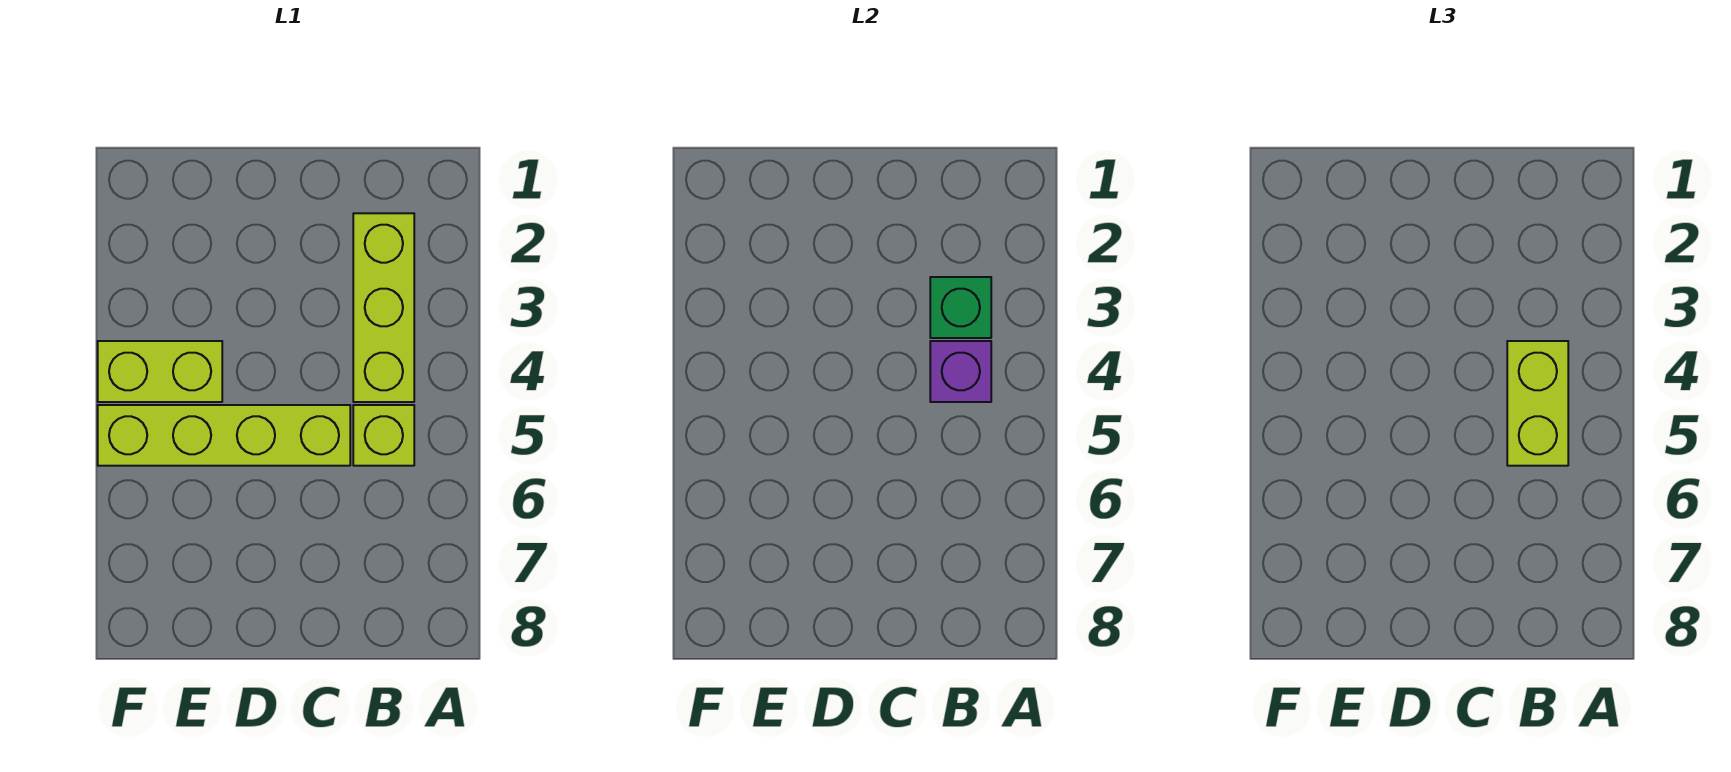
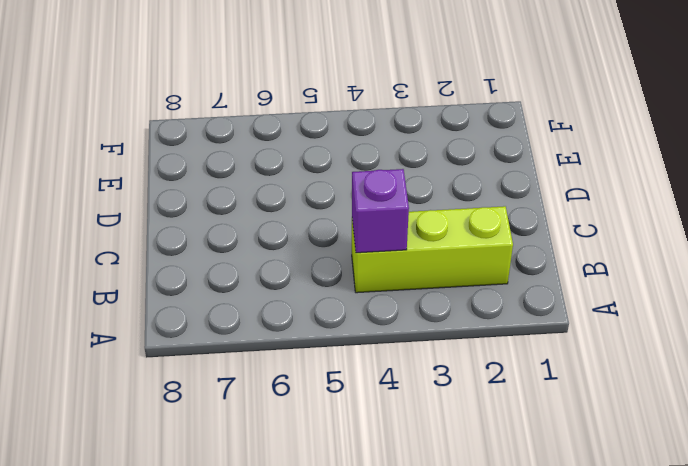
none -> lime brick B5 level 1
none -> lime brick C5:F5 level 1

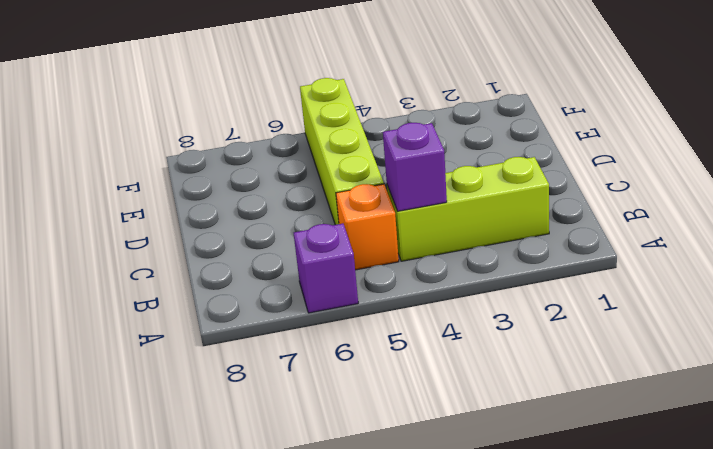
purple brick A6 level 1 -> none
orange brick B5 level 1 -> lime brick B5 level 1
none -> lime brick E4:F4 level 1
none -> green brick B3 level 2

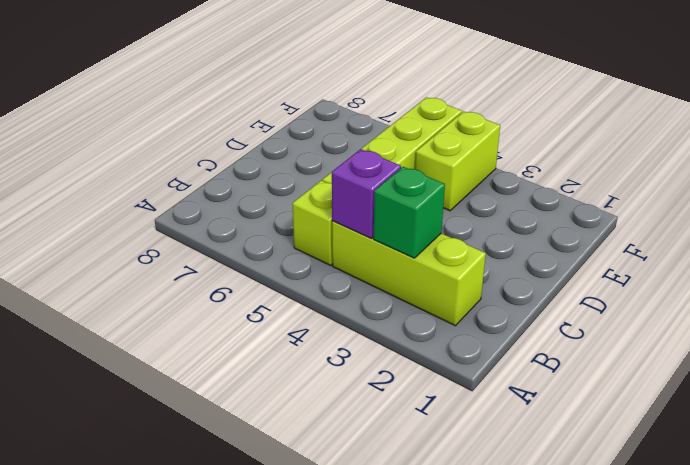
none -> lime brick B4:B5 level 3

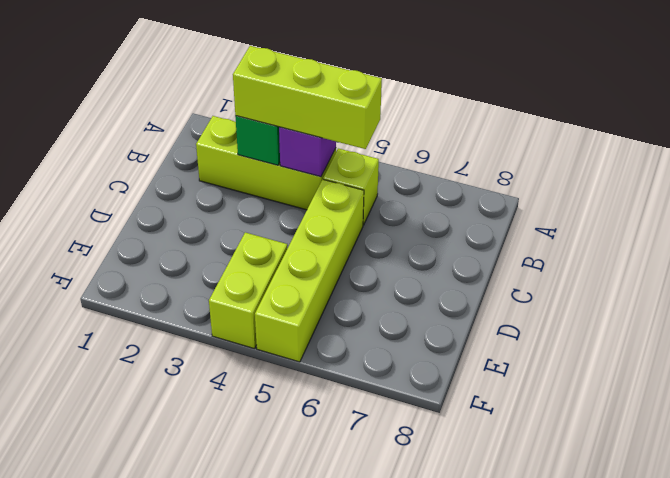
lime brick B3:B5 level 3 -> lime brick B4:B5 level 3

